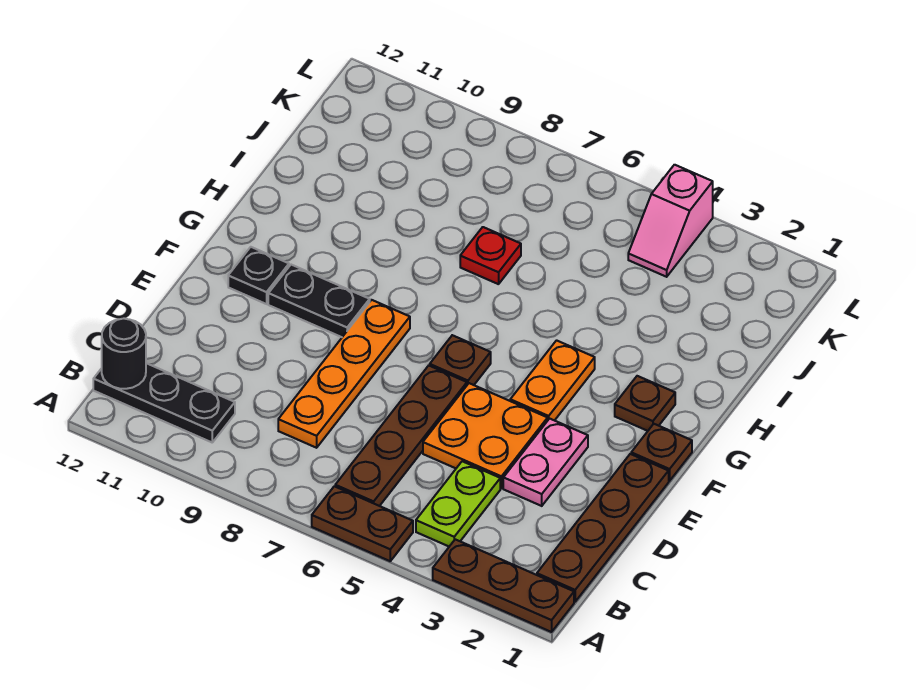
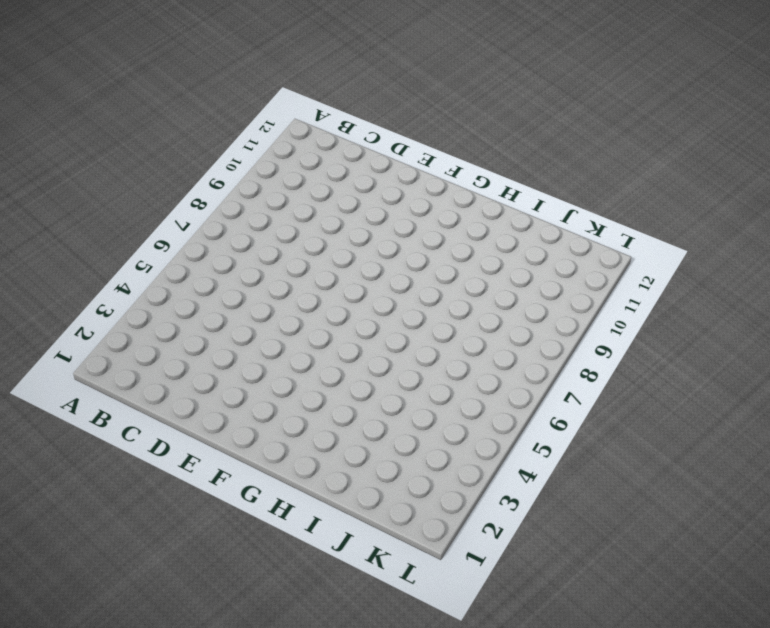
none -> brown plate A1:A3 level 1
none -> brown plate A5:A6 level 1
none -> brown plate B1:E1 level 1

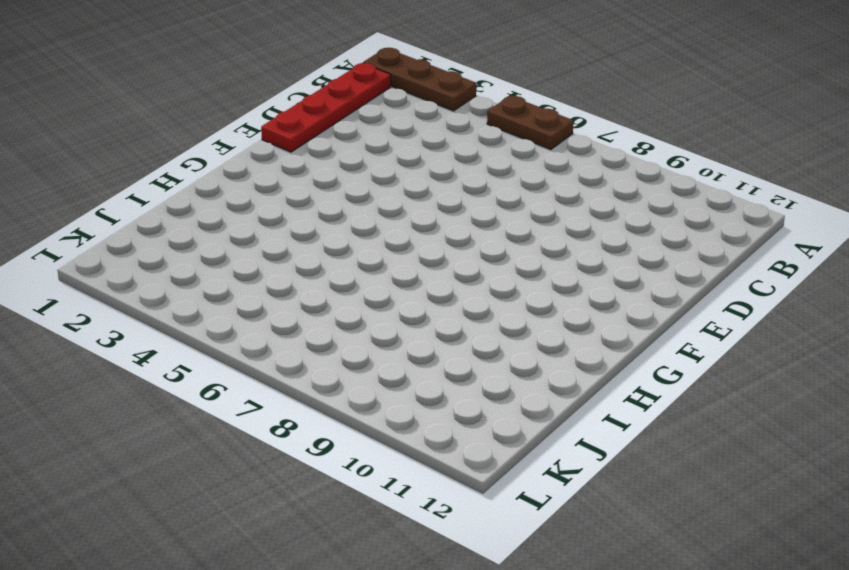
red plate B1:E1 level 1 -> brown plate B1:E1 level 1
none -> lime plate B4:C4 level 1
none -> brown plate B6:E6 level 1
none -> black plate B10:B12 level 1

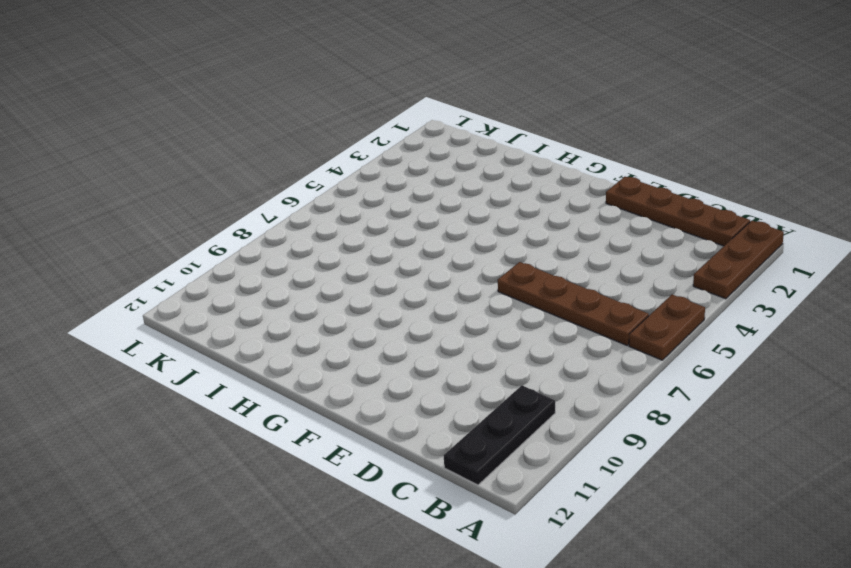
none -> lime plate B4:C4 level 1
none -> orange plate C8:F8 level 1
none -> pink plate D3:E3 level 1

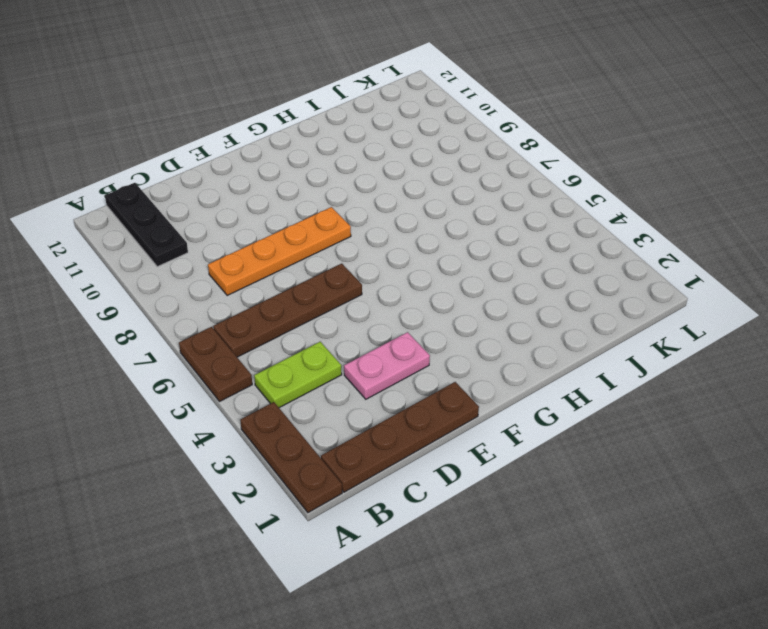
none -> orange plate D4:E5 level 1
none -> brown plate F1 level 1
none -> orange plate F4:G4 level 1

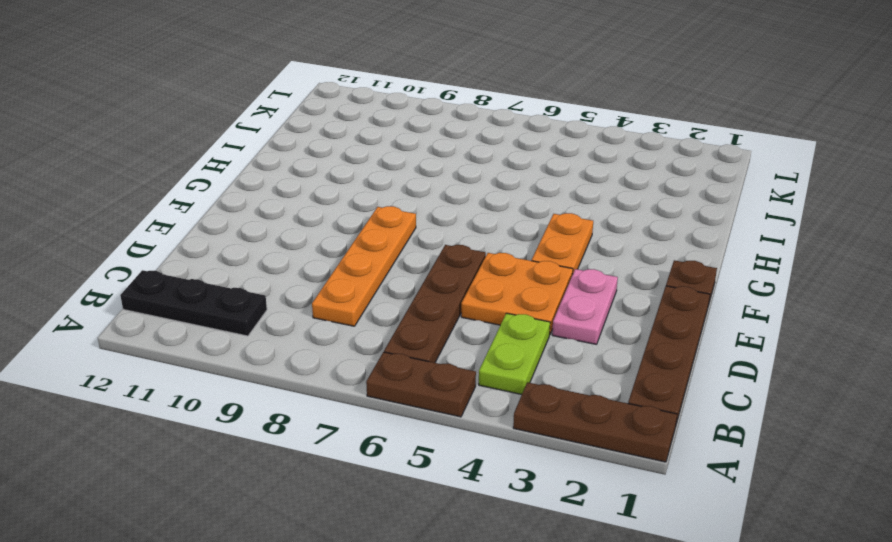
none -> brown plate F6 level 1
none -> black plate F9:F10 level 1
none -> black plate F11 level 1

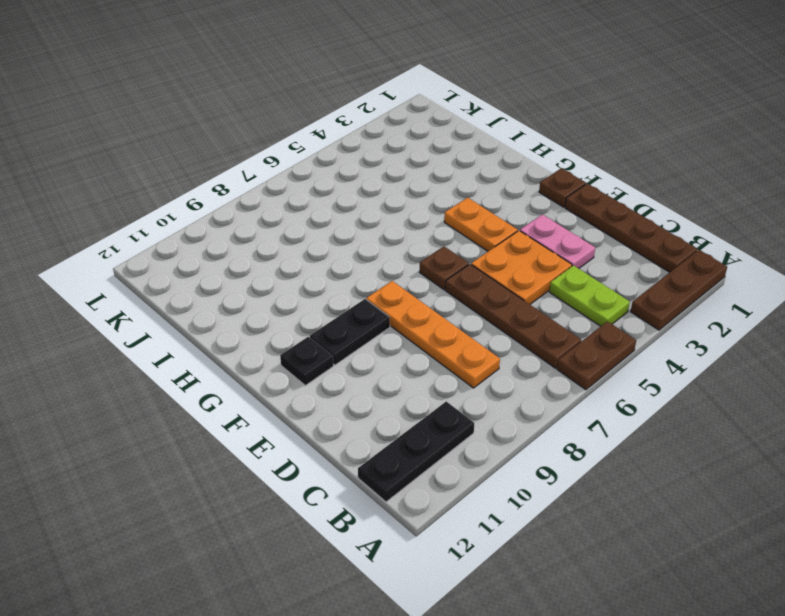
none -> brown plate G2 level 1
none -> red plate I7 level 1
none -> pink slope K4:L4 level 1 top L

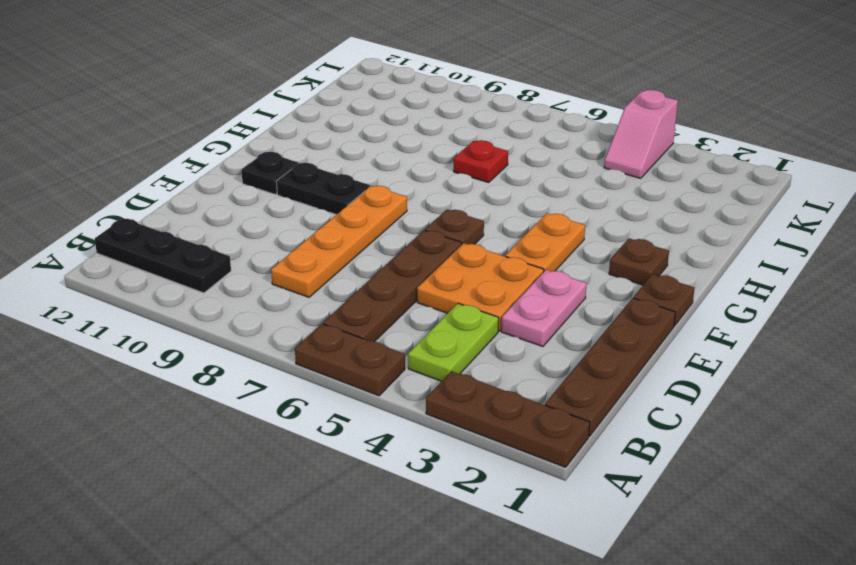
none -> black round brick B12 level 2

